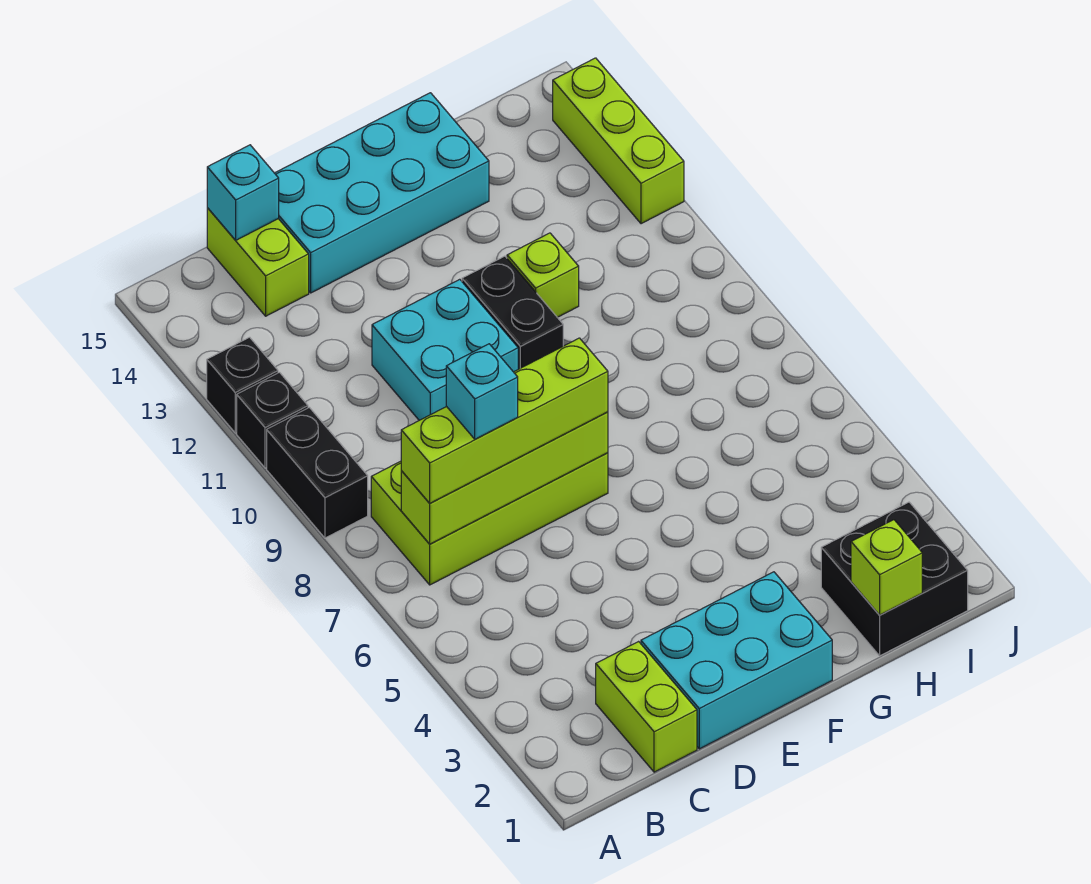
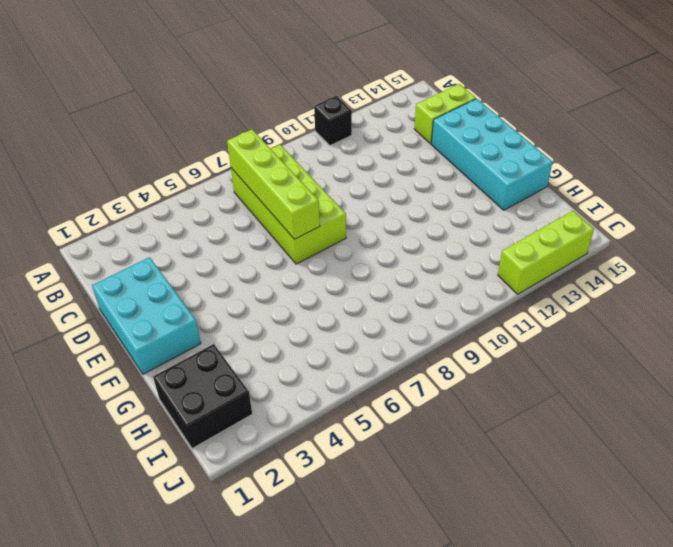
none -> black brick A9:A10 level 1
none -> black brick A12 level 1
none -> lime brick C1:C2 level 1

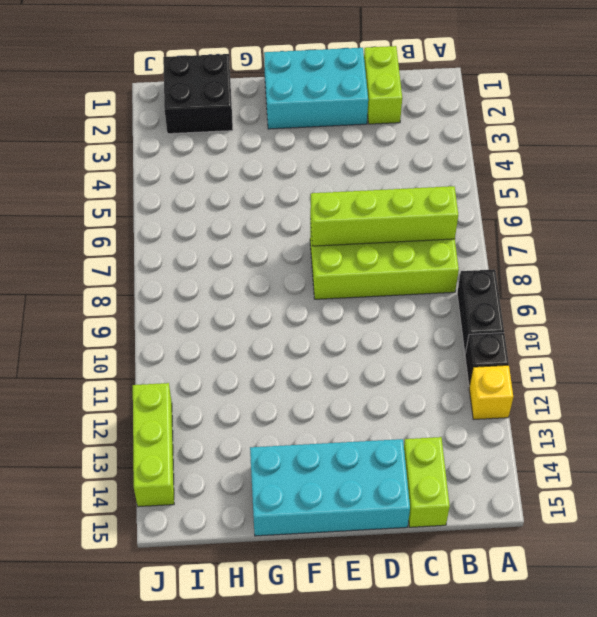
yellow brick A12 level 1 -> black brick A12 level 1
none -> cyan brick D10:E11 level 1
none -> black brick F10:F11 level 1
none -> lime brick G11 level 1

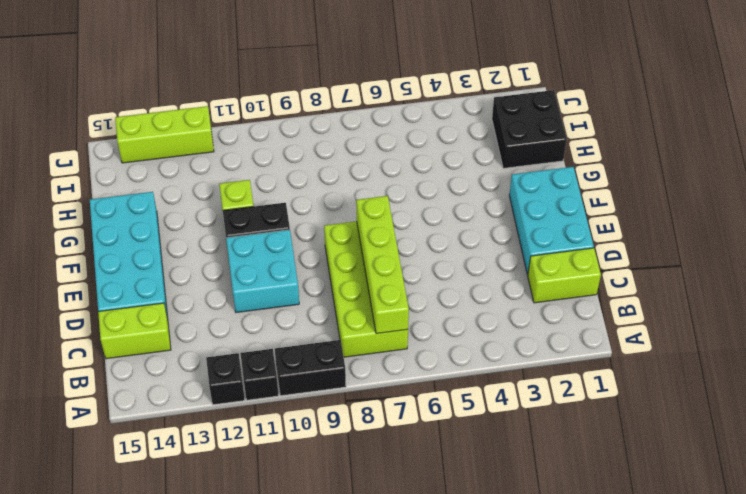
none -> cyan brick C15 level 2
none -> lime brick H1 level 2
none -> lime brick B7:E7 level 3

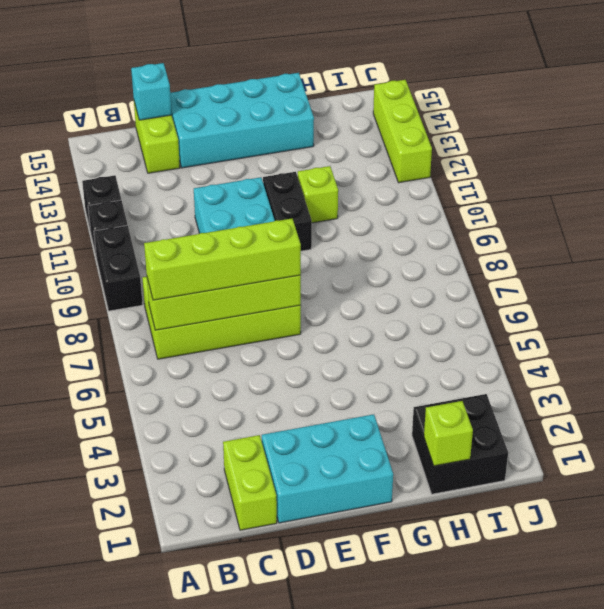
none -> cyan brick C7 level 4

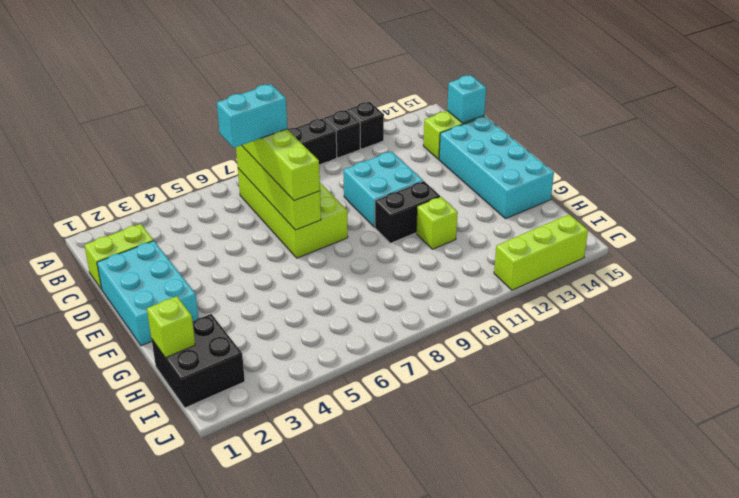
cyan brick C6:C7 level 4 -> cyan brick C7 level 4

